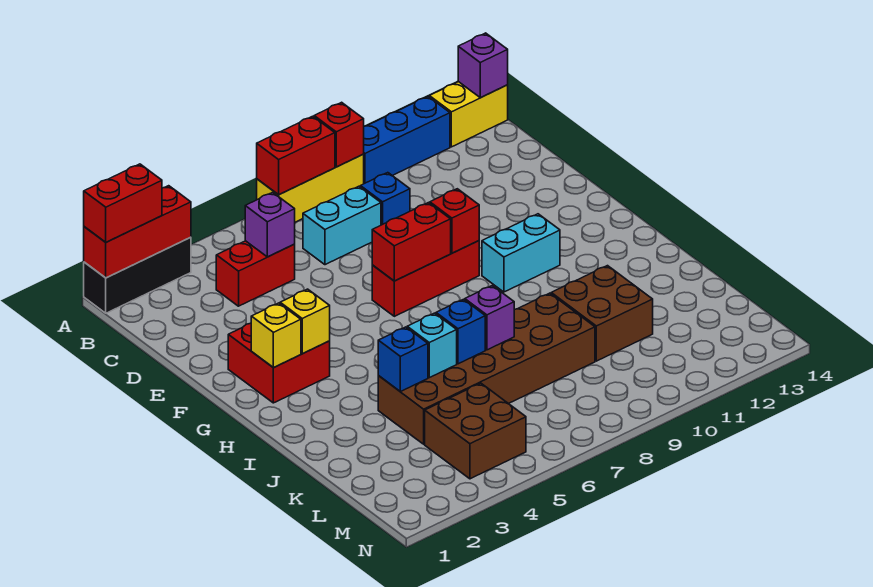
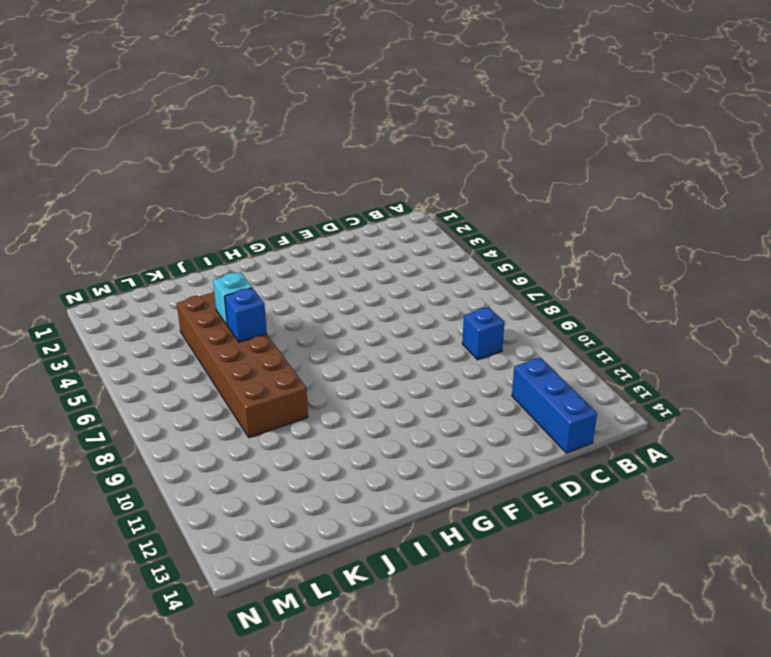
blue brick C12:C14 level 1 -> blue brick A10:A12 level 1
none -> black brick A1:A3 level 1
none -> yellow brick A7:A9 level 1
none -> yellow brick A13:A14 level 1

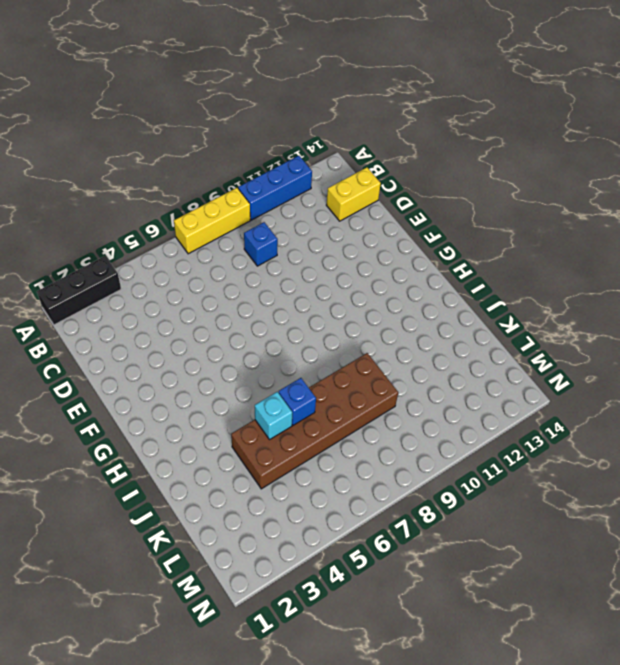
yellow brick C13:C14 level 1 -> yellow brick A13:A14 level 1
none -> red brick C4:C5 level 1
none -> cyan brick C7:C8 level 1
none -> red brick F2:G3 level 1

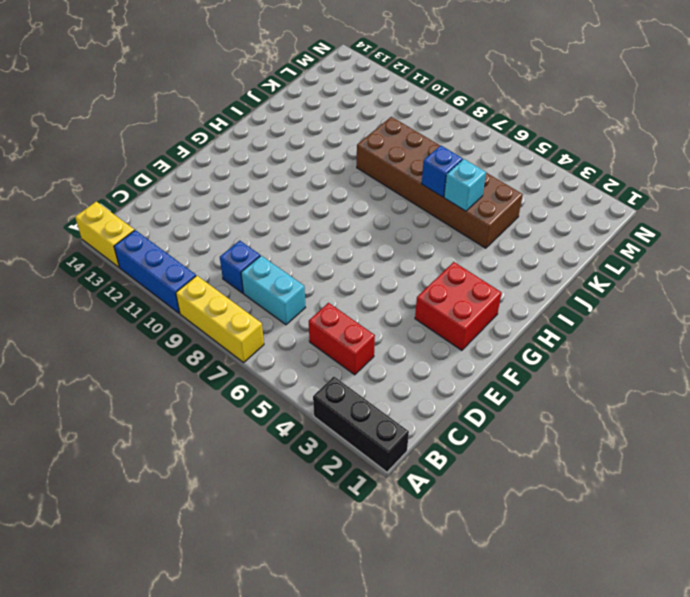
none -> red brick F7:F9 level 1
none -> cyan brick G10:G11 level 1
none -> brown brick J10:K11 level 1

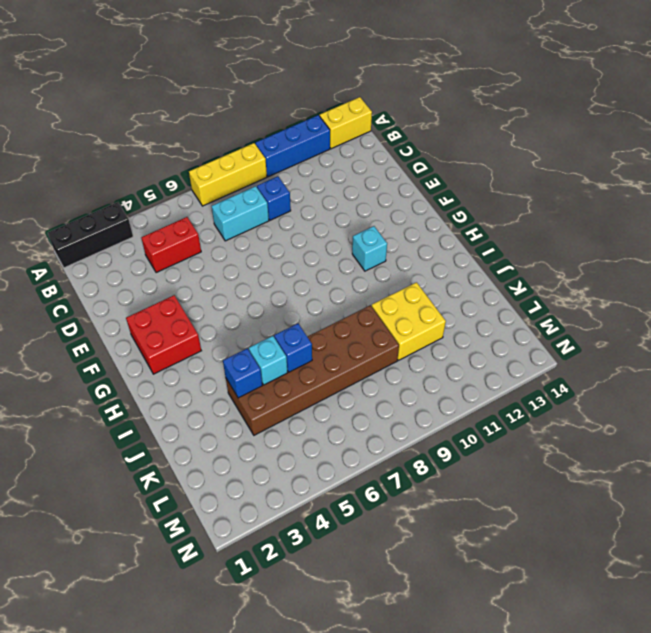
cyan brick G11 level 1 -> cyan brick G10:G11 level 1
yellow brick J10:K11 level 1 -> brown brick J10:K11 level 1
none -> red brick F7:F9 level 1
none -> brown brick L4:M5 level 1
none -> red brick A1:A3 level 2

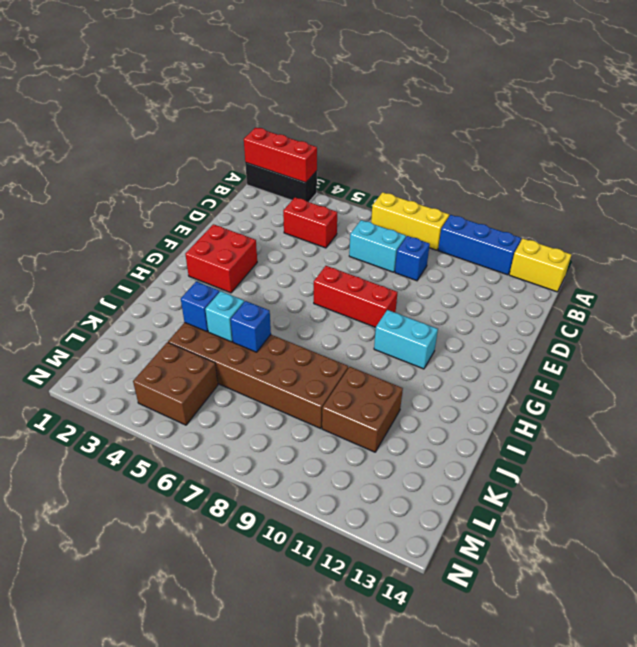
none -> red brick A7:A8 level 2
none -> red brick A9 level 2
none -> purple brick A14 level 2

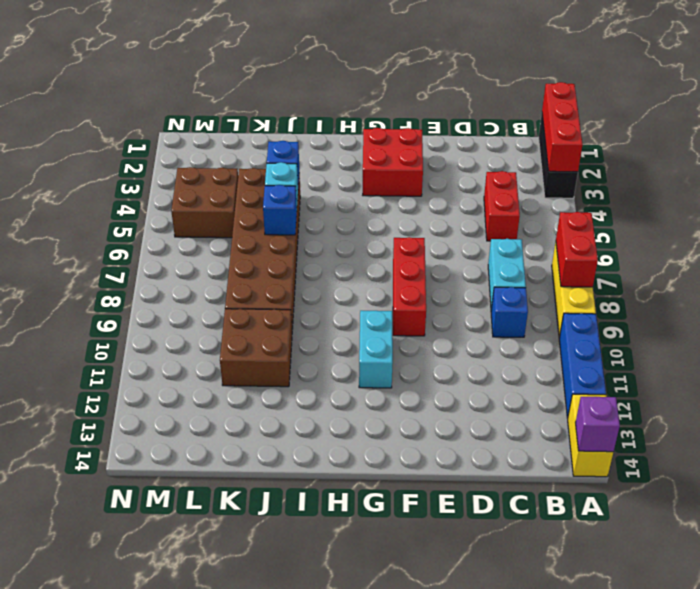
none -> red brick A9 level 2
none -> purple brick C5 level 2
none -> red brick F7:F8 level 2

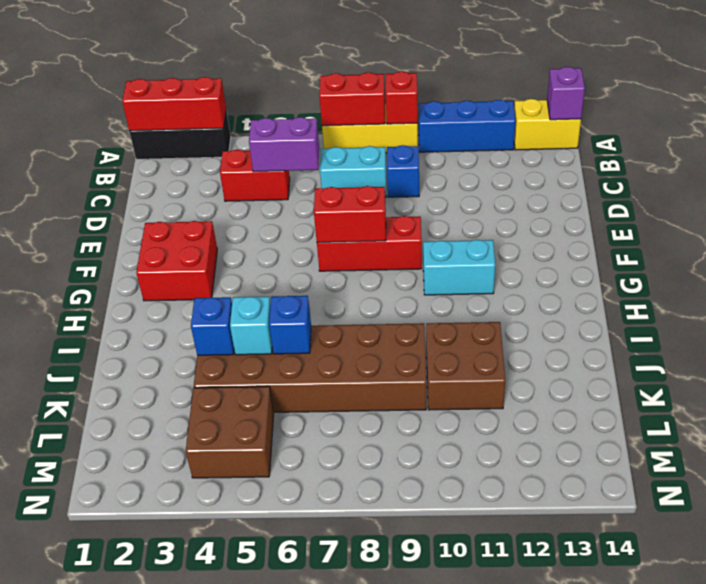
purple brick C5:C6 level 2 -> purple brick C5 level 2
none -> red brick F9 level 2
none -> yellow brick G2 level 2
none -> yellow brick G3 level 2

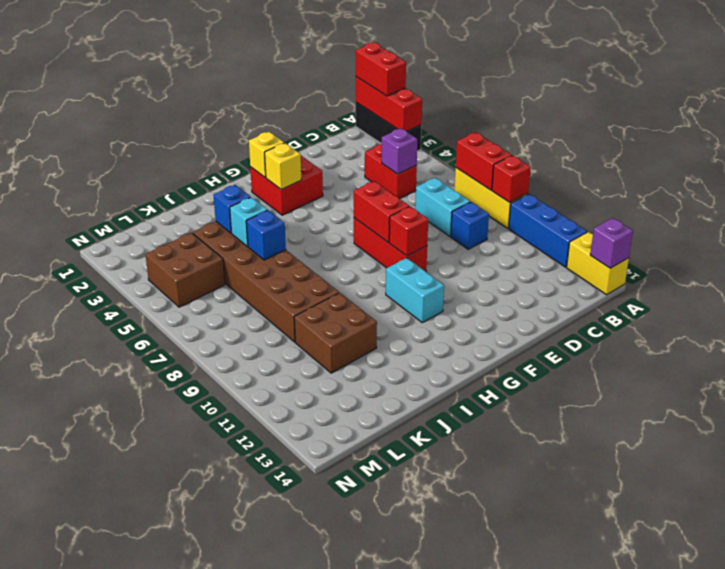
none -> purple brick J7 level 2

